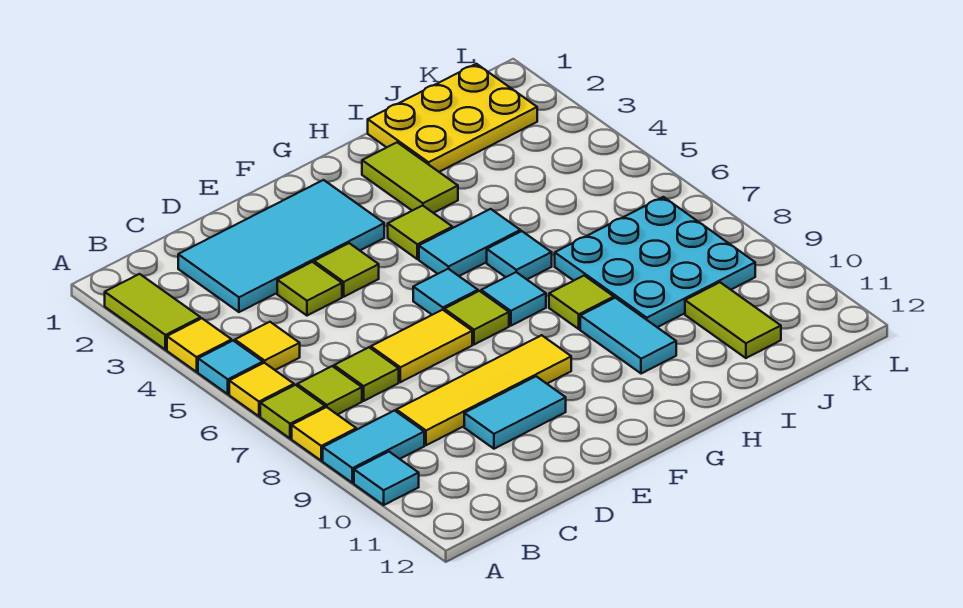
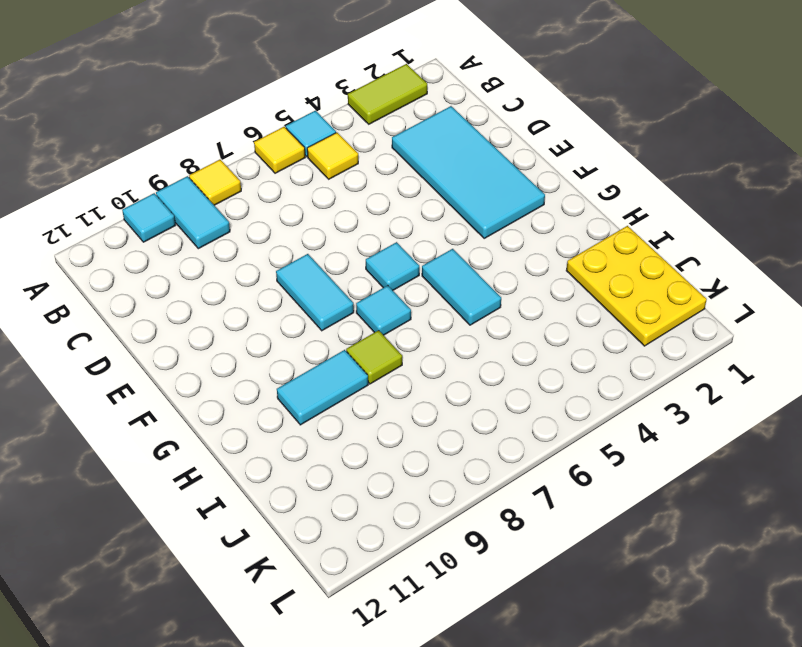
cyan tile E8:F8 level 1 -> cyan tile D10:E10 level 1
none -> yellow tile A4 level 1
none -> lime tile A7 level 1
none -> lime tile B7 level 1

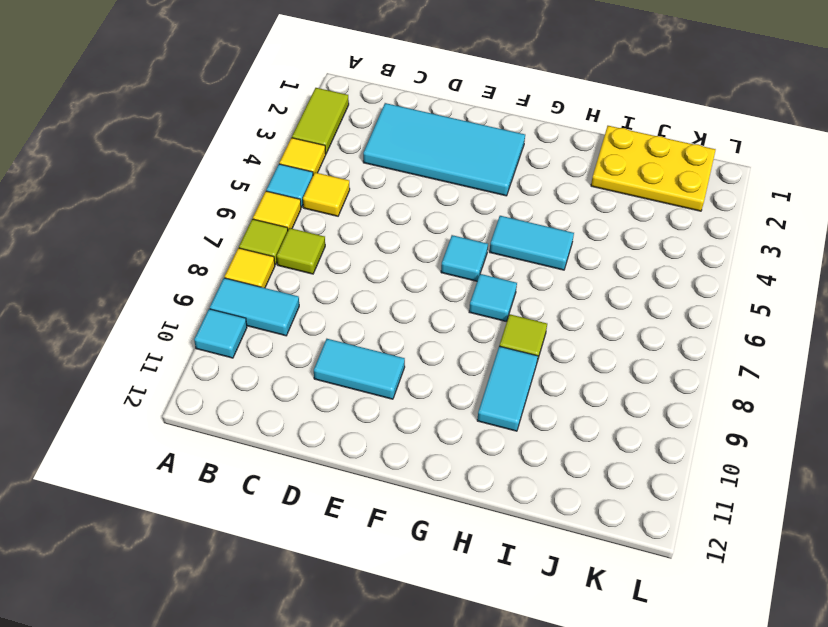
none -> lime tile C7 level 1
none -> yellow tile C9:F9 level 1
none -> lime tile D4 level 1

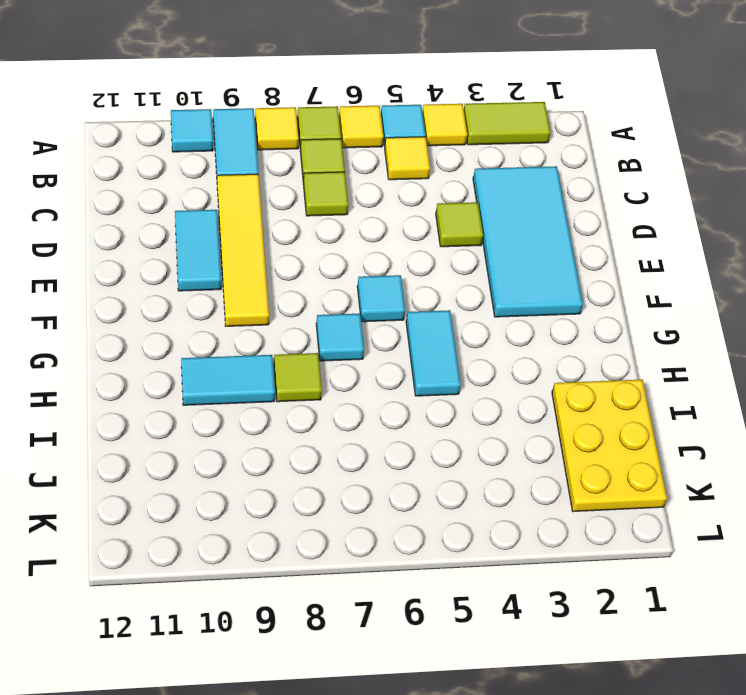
none -> yellow tile D7:E7 level 1
none -> lime tile E4 level 1
none -> lime tile F7 level 1

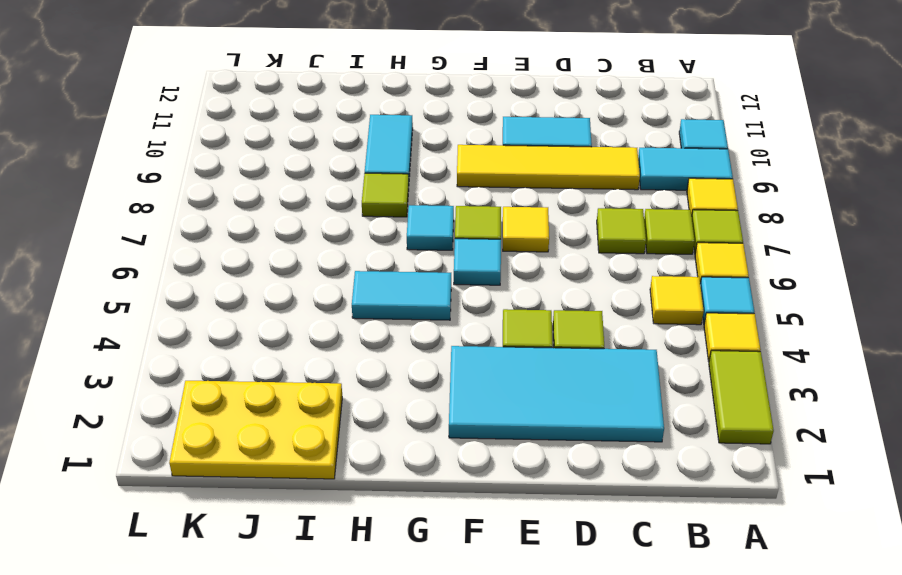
yellow tile E7 level 1 -> yellow tile D7:E7 level 1
none -> lime tile G4 level 1
none -> lime tile H2:H3 level 1
none -> cyan tile H6 level 1

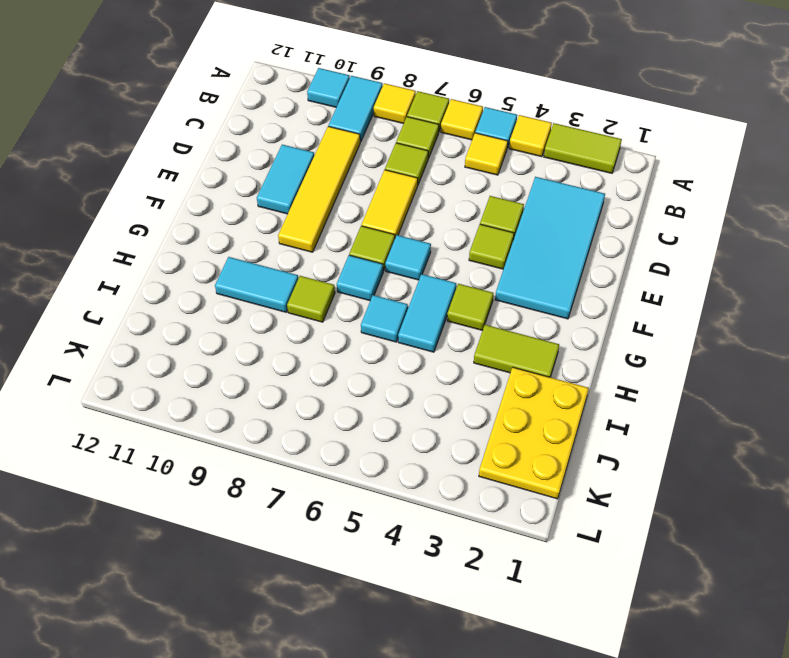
none -> cyan plate I7:K9 level 1
none -> lime tile J10:J11 level 1

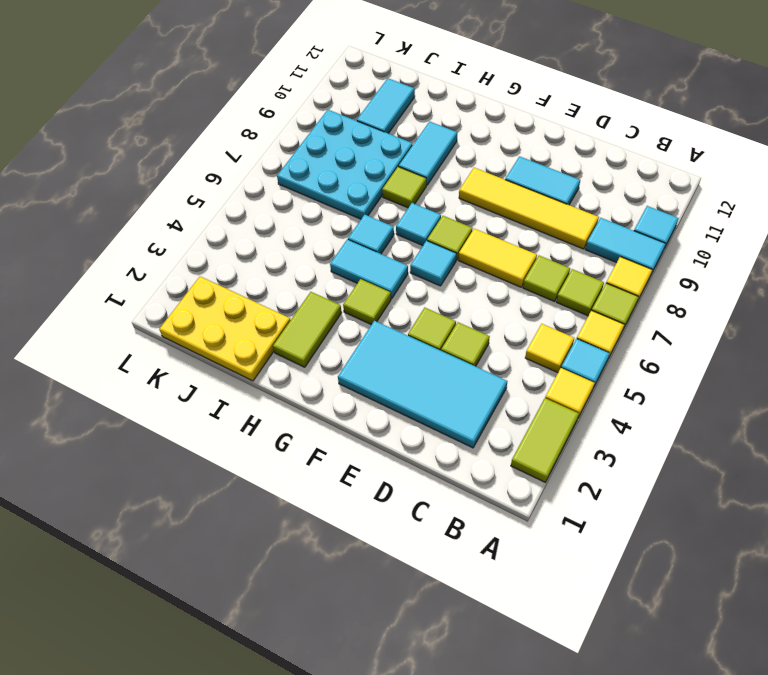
cyan tile J10:J11 level 1 -> lime tile J10:J11 level 1

